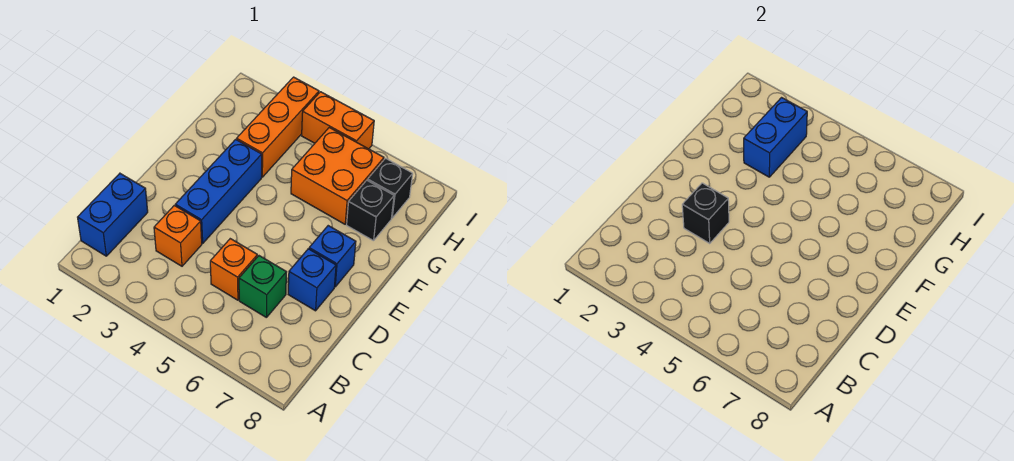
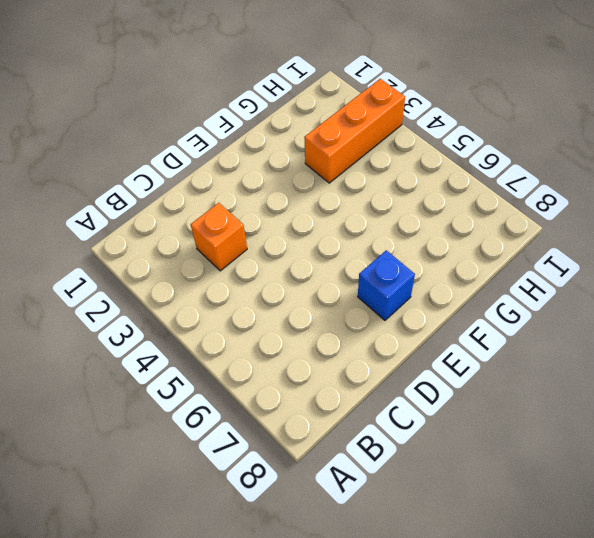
none -> blue brick B1:C1 level 1
none -> orange brick C5 level 1
none -> green brick C6 level 1

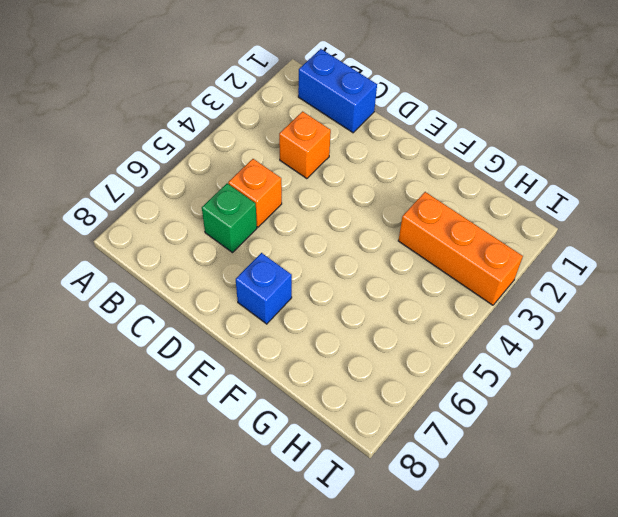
none -> blue brick D3:F3 level 1
none -> blue brick D7 level 1
none -> orange brick G5:H6 level 1

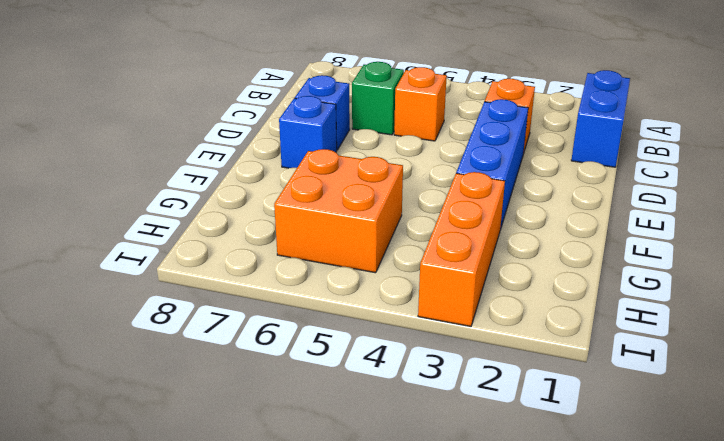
none -> black brick G7 level 1
none -> black brick H7 level 1
none -> orange brick I4:I5 level 1

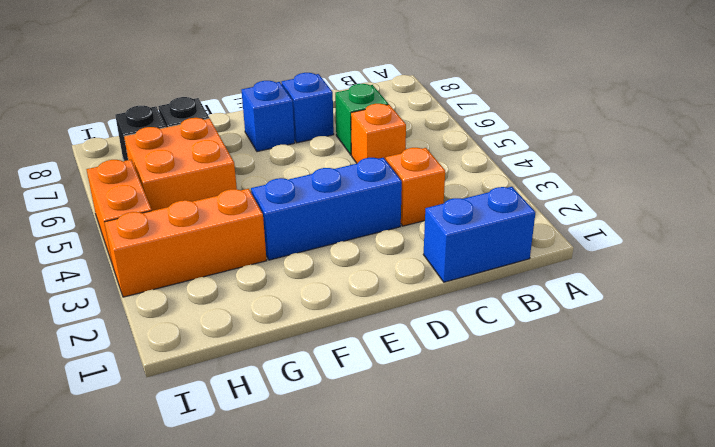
none -> black brick D3 level 2
none -> blue brick G3:H3 level 2

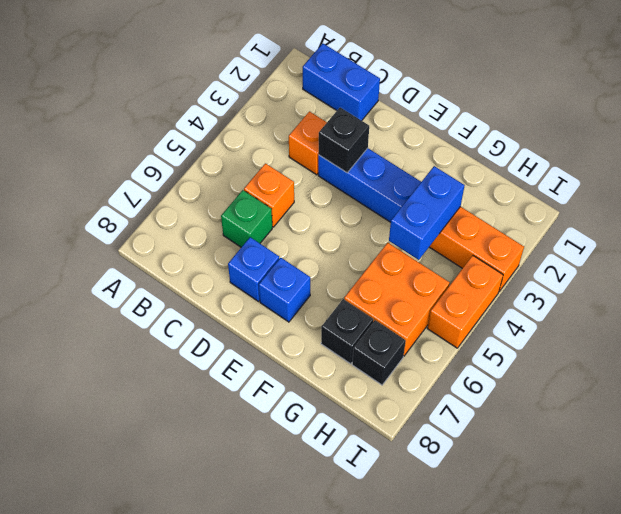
blue brick G3:G4 level 2 -> blue brick G3:H3 level 2

